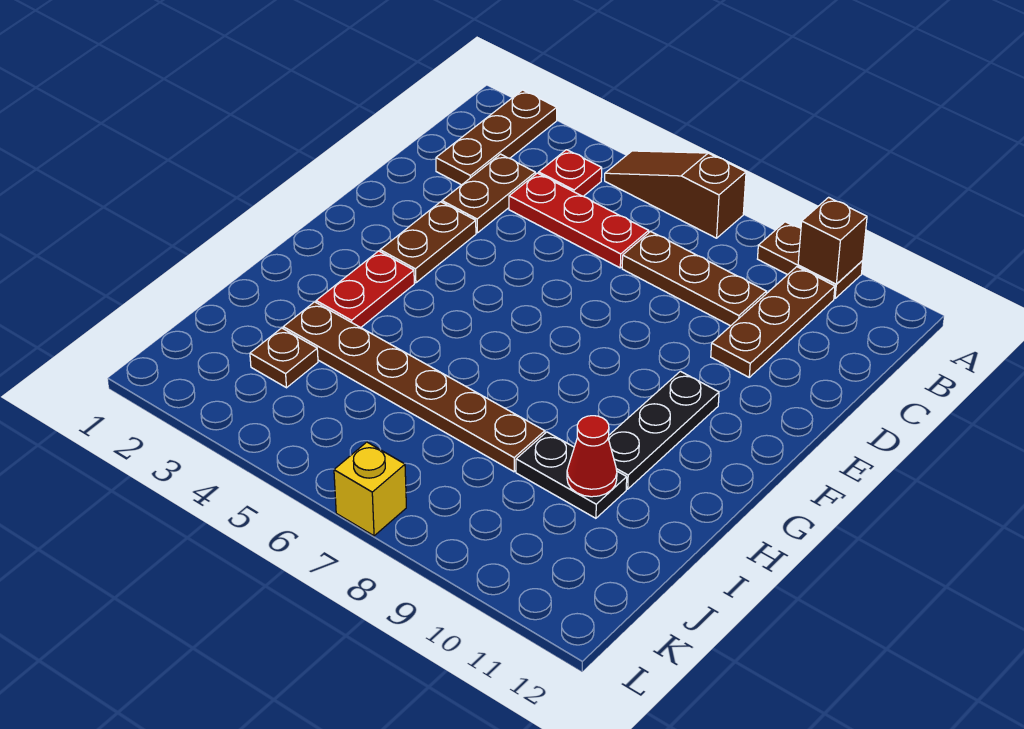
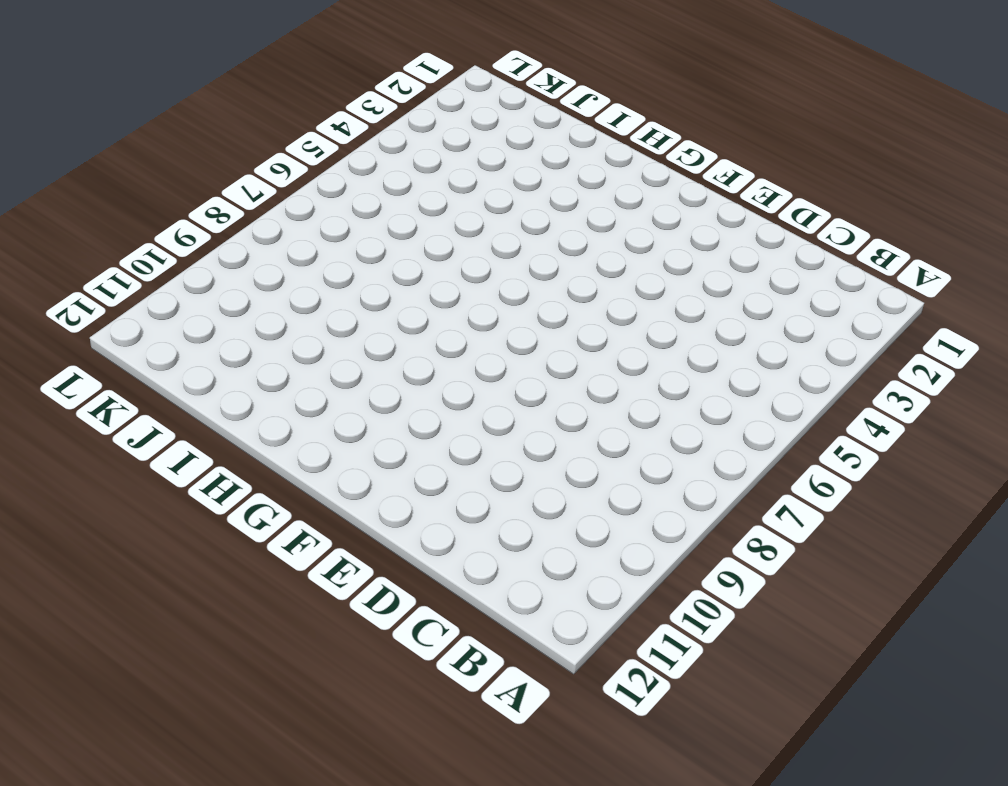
none -> brown plate A2:C2 level 1
none -> brown slope A5:A7 level 1 top 7
none -> brown plate A9:A10 level 1

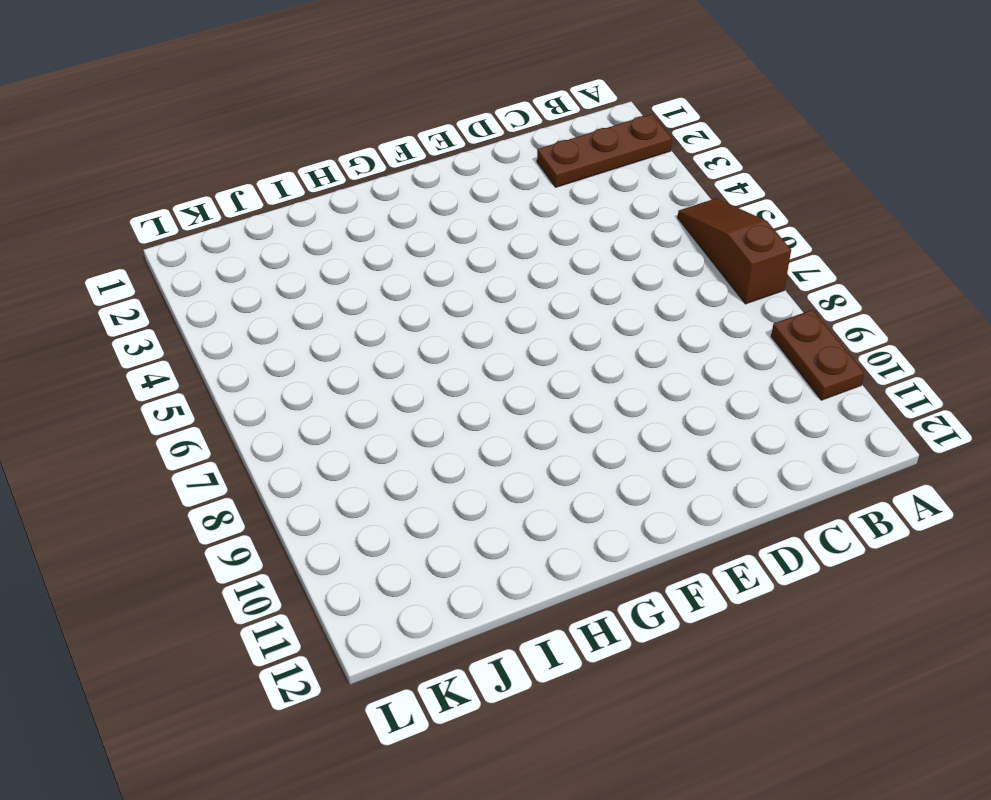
none -> red plate B4 level 1
none -> brown plate B10:D10 level 1
none -> brown plate C3:D3 level 1

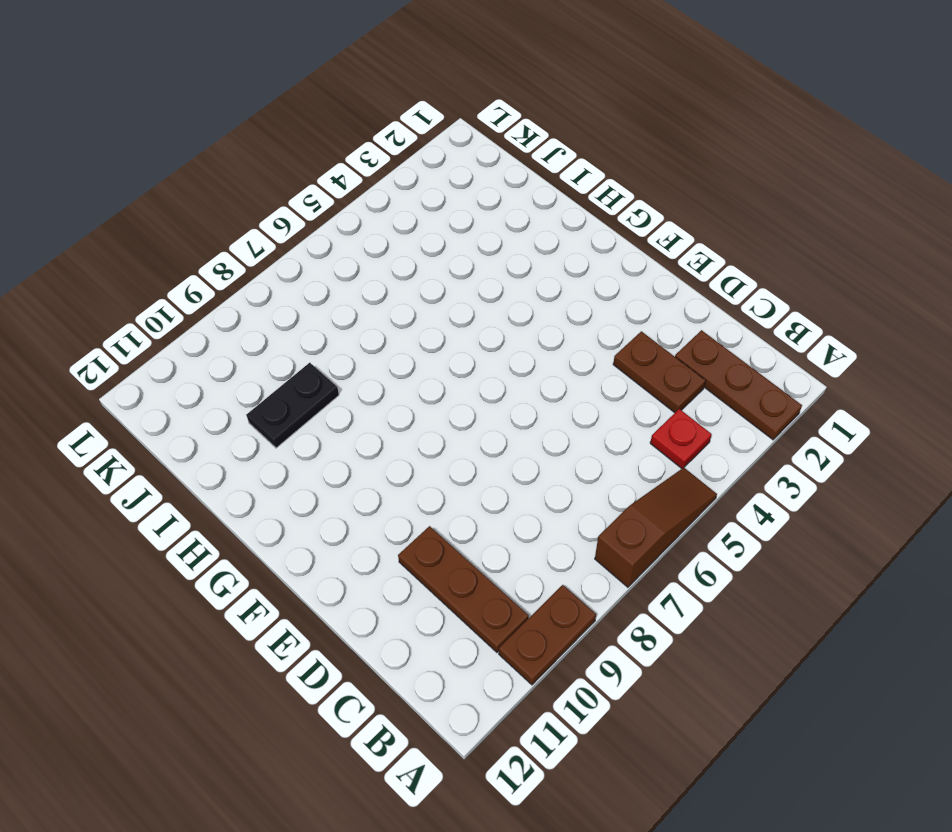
none -> red plate C4:C6 level 1
none -> brown plate C7:C9 level 1
none -> brown plate E3:F3 level 1

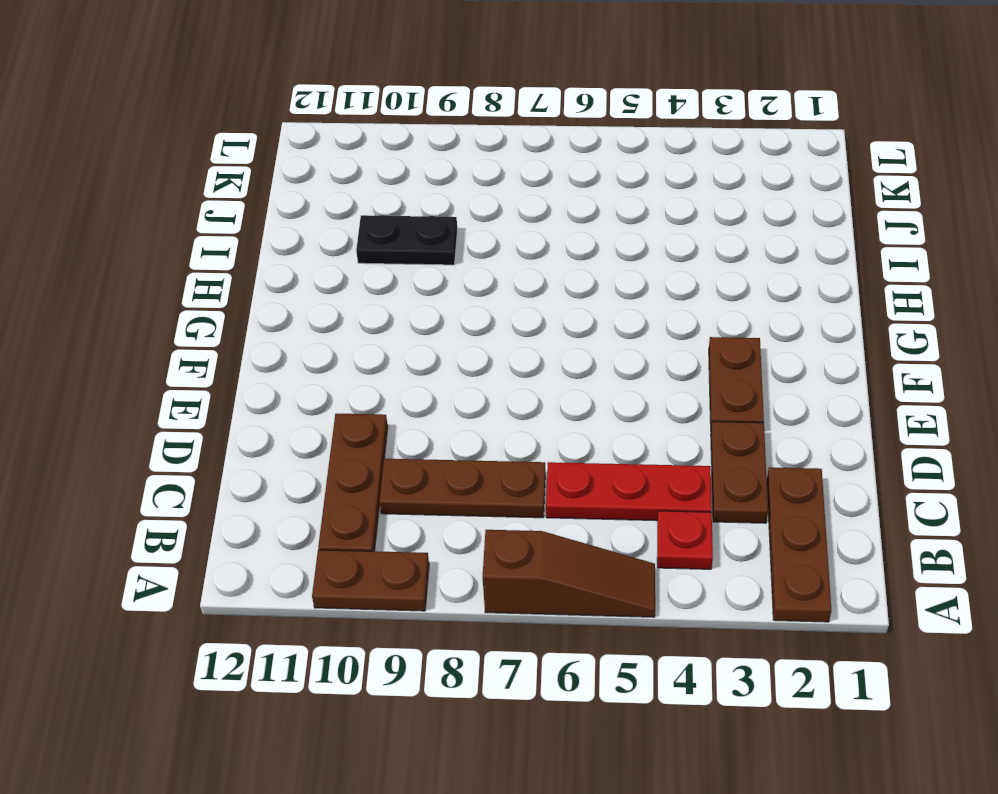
none -> black plate F10:H10 level 1
none -> red plate G3:H3 level 1
none -> brown plate I3:I8 level 1

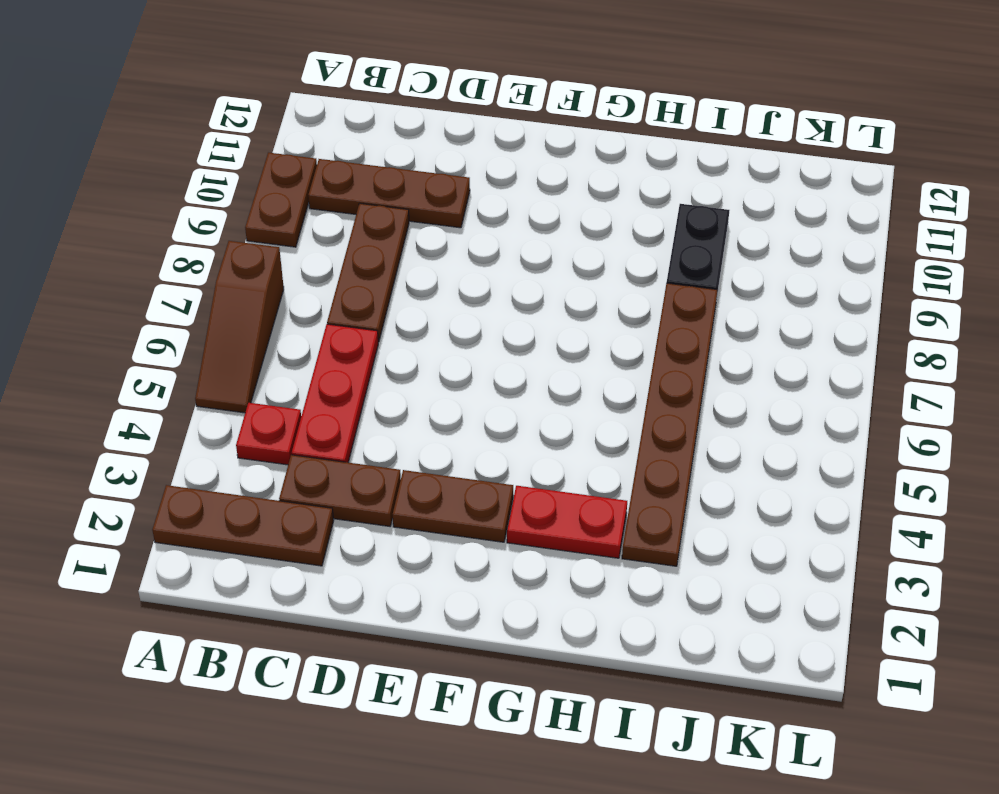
none -> black plate F10:H10 level 1
none -> brown plate J3 level 1
none -> yellow brick L7 level 1

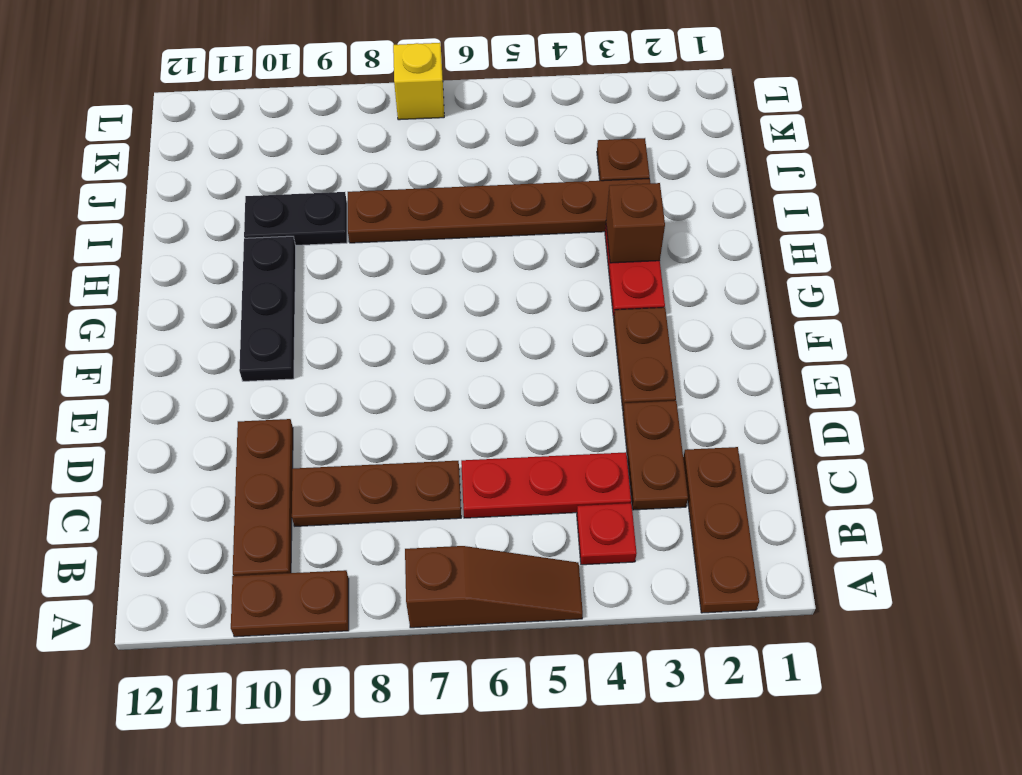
brown brick H3 level 2 -> brown brick A10 level 2
none -> red cone I10 level 2

